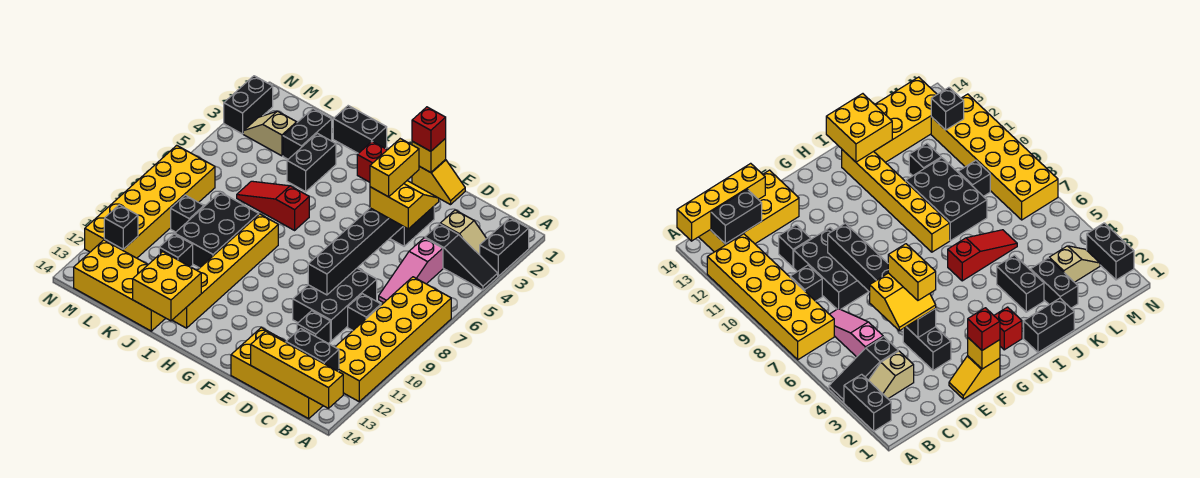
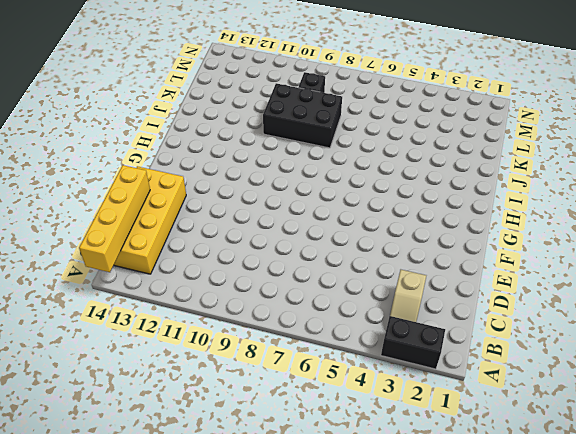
none -> black slope A4:C4 level 1 top C
none -> yellow brick A7:B12 level 1
none -> pink slope C5:C7 level 1 top 5
none -> black brick C9 level 1

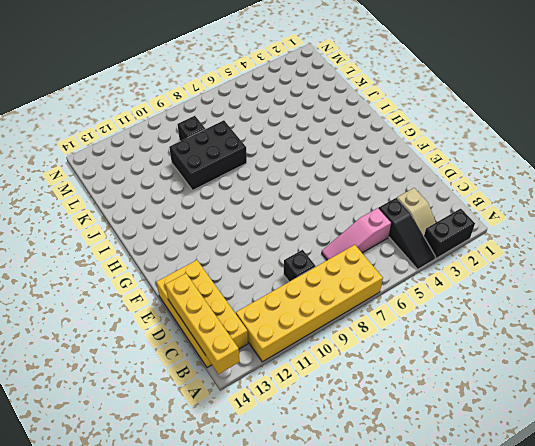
none -> black brick D8:E10 level 1
none -> black brick D11 level 1
none -> yellow slope E1:F1 level 1 top F
none -> black brick E3:E4 level 1

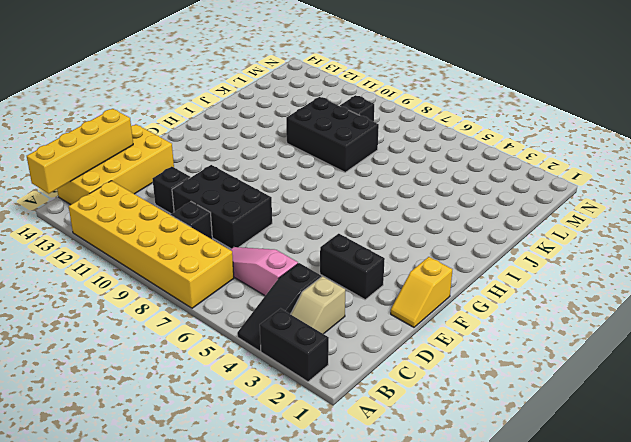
none -> red brick H2 level 1
none -> black brick I1:J1 level 1
none -> red slope I6:K6 level 1 top I
none -> yellow brick I8:I13 level 1

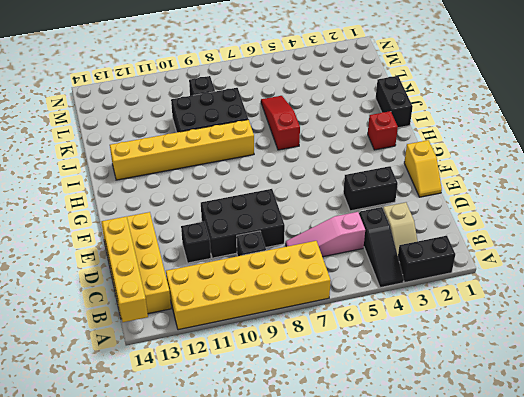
none -> black brick J3:J4 level 1
none -> yellow brick J13:M14 level 1
none -> black brick K2:K3 level 1
none -> black brick K11 level 1

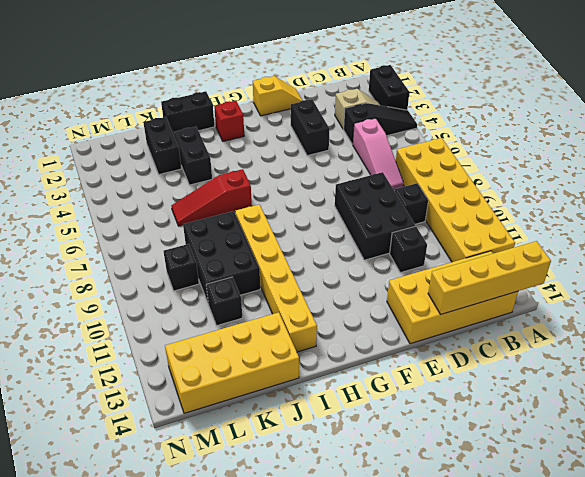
none -> tan slope L3:M3 level 1 top L
none -> yellow brick M7:N12 level 1
none -> black brick N2:N3 level 1
none -> black brick B13:C13 level 2

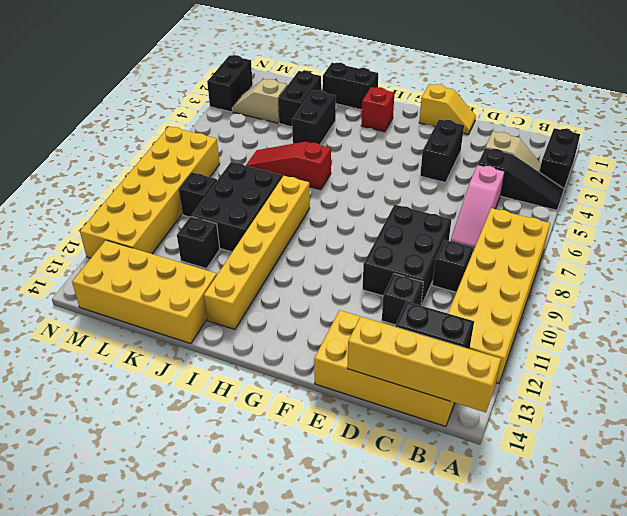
none -> black brick E4:E9 level 2
none -> yellow brick F1 level 2
none -> yellow brick I13:J14 level 2
none -> black brick M12 level 2

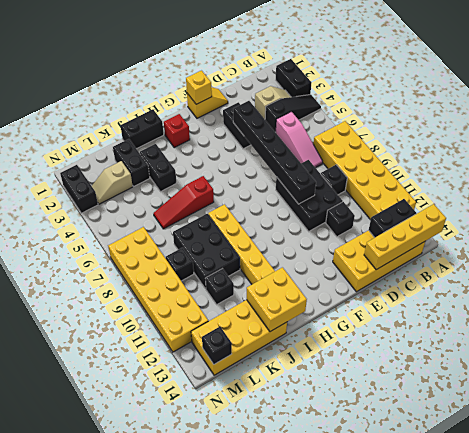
black brick M14 level 2 -> black brick M12 level 2
none -> yellow slope D4:E5 level 3 top 5
none -> red brick F1 level 3
none -> yellow brick E4:E5 level 4

